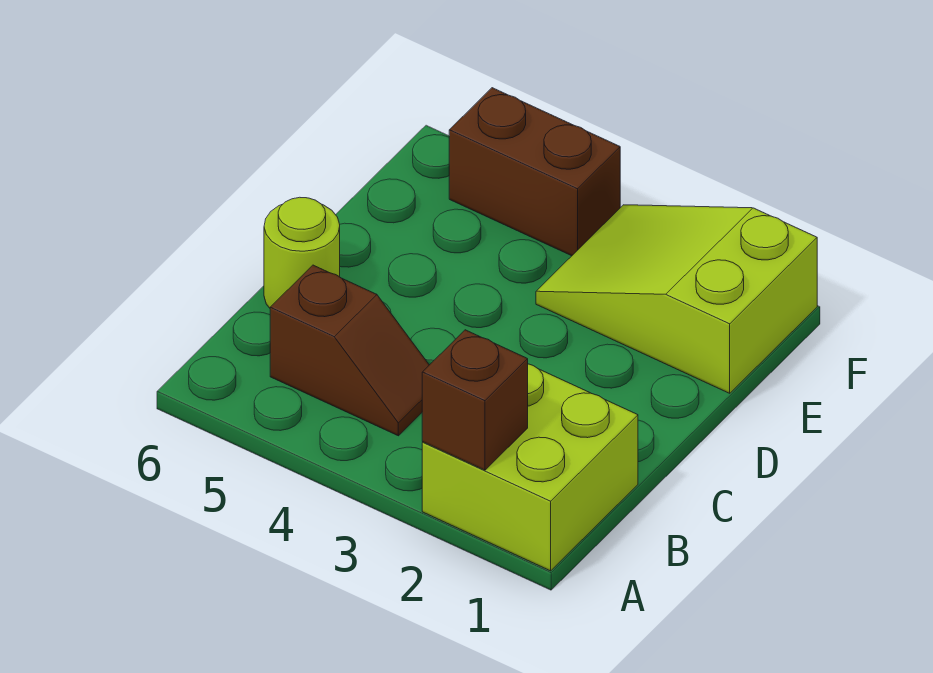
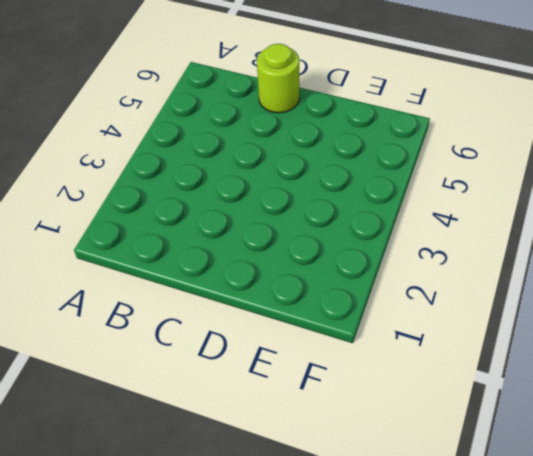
none -> lime brick A1:B2 level 1
none -> brown slope B4:B5 level 1 top 5

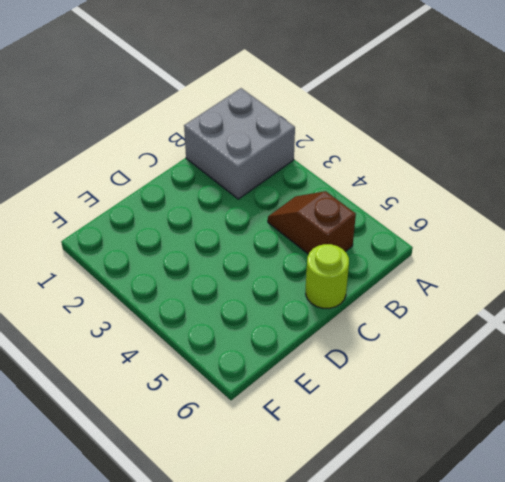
grey brick A1:B2 level 1 -> lime brick A1:B2 level 1
none -> lime slope E1:F3 level 1 top 1
none -> brown brick F4:F5 level 1

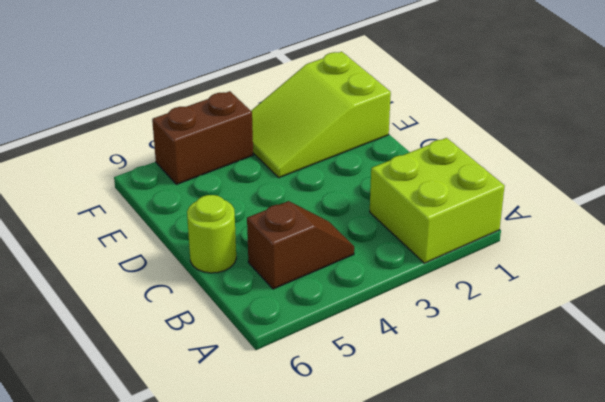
none -> brown brick A2 level 2

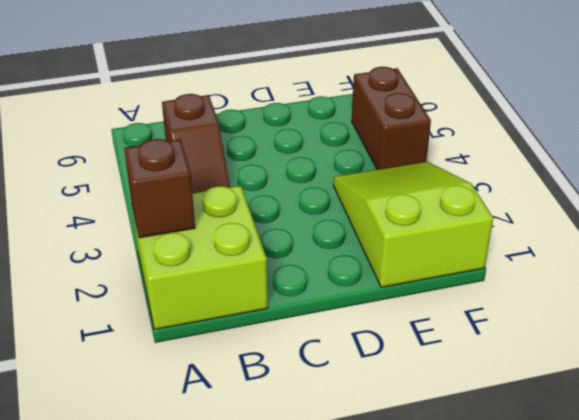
none -> lime round brick C6 level 1

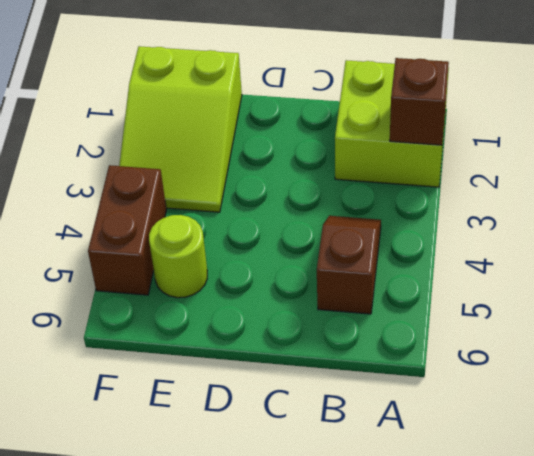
lime round brick E5 level 1 -> lime round brick C6 level 1

